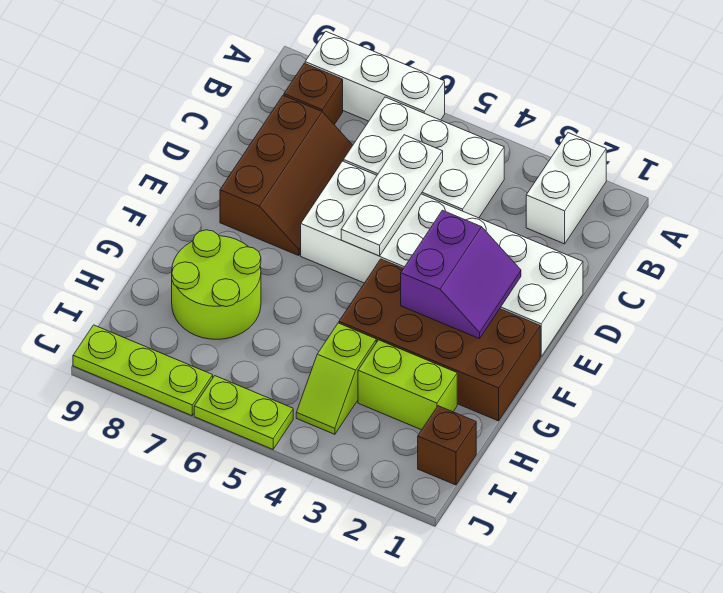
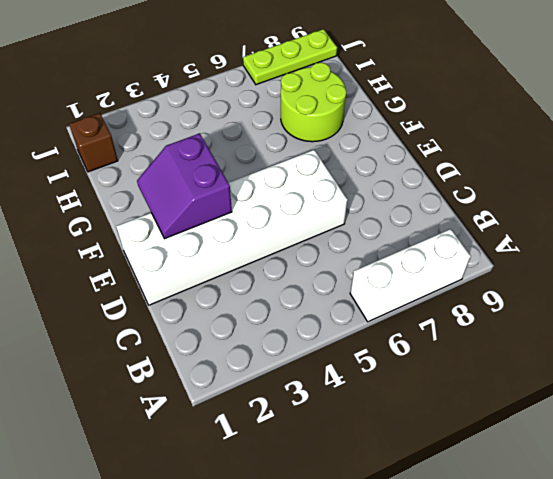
none -> white brick A2:B2 level 1
none -> white brick B4:C6 level 1
none -> brown brick B8 level 1

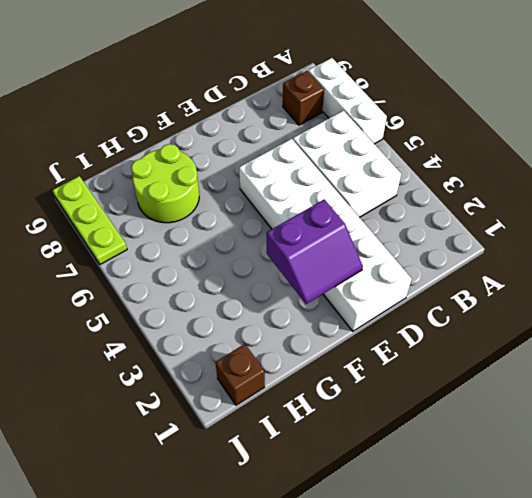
none -> white brick A2:B2 level 1
none -> brown slope C7:E8 level 1 top 8
none -> brown brick F1:G4 level 1

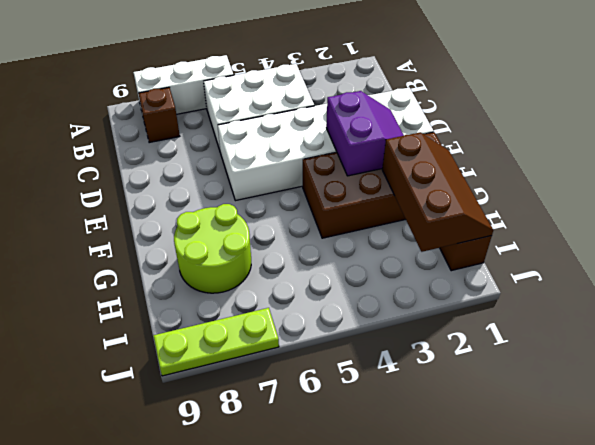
brown slope G1:I2 level 2 top 2 -> brown slope C7:E8 level 1 top 8
none -> white brick A2:B2 level 1
none -> lime brick H2:H3 level 1
none -> lime slope H4:I4 level 1 top H

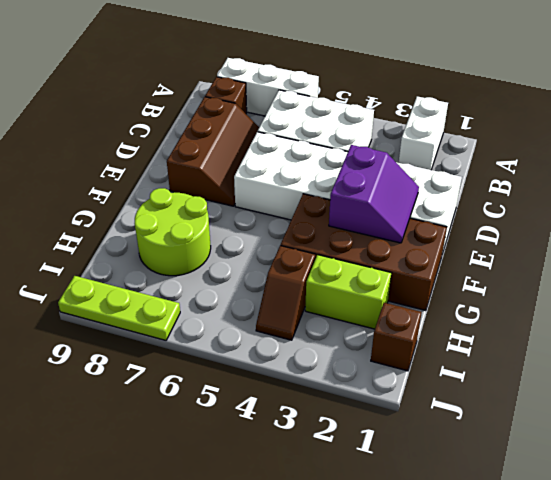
brown slope H4:I4 level 1 top H -> lime slope H4:I4 level 1 top H
none -> lime plate J5:J6 level 1
none -> white plate C5:E5 level 2

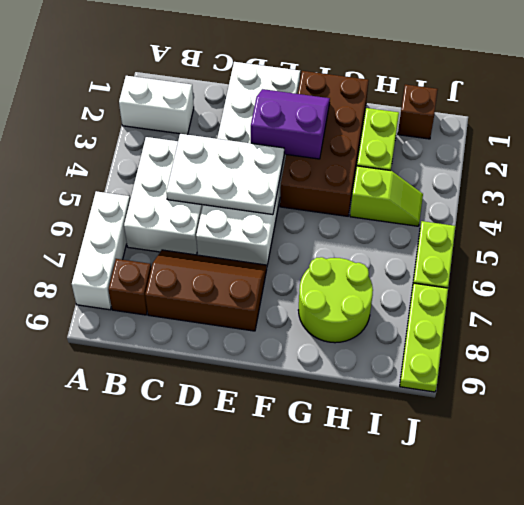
white plate C4:E5 level 2 -> white plate C5:E5 level 2

